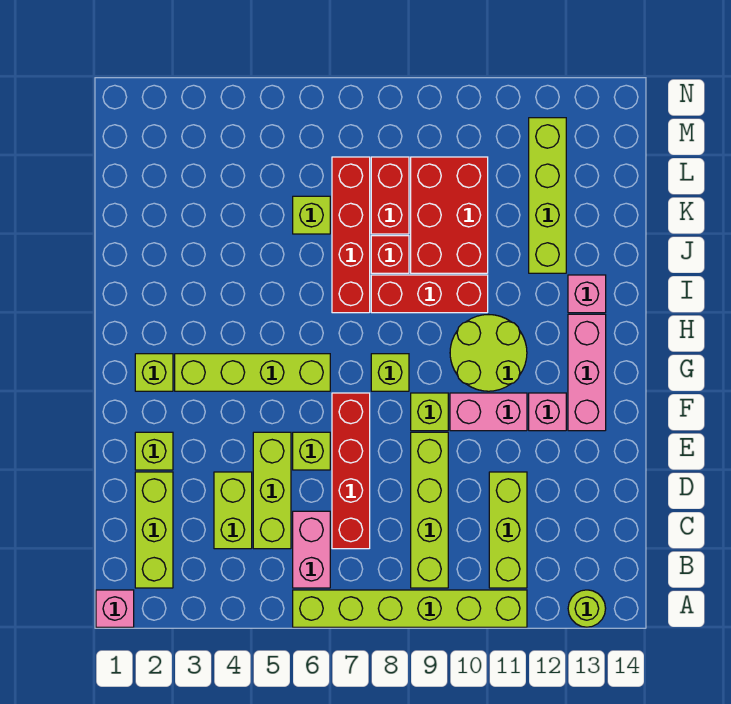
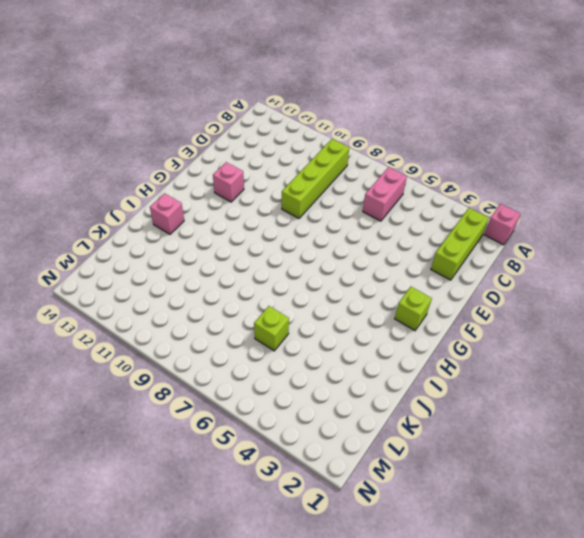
none -> lime brick A6:A11 level 1
none -> lime round brick A13 level 1
none -> lime brick B11:D11 level 1

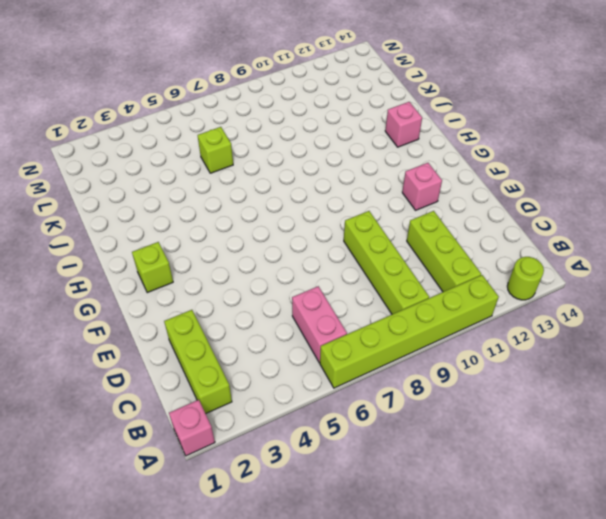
none -> lime brick C4:D4 level 1
none -> lime brick C5:E5 level 1
none -> red brick C7:F7 level 1

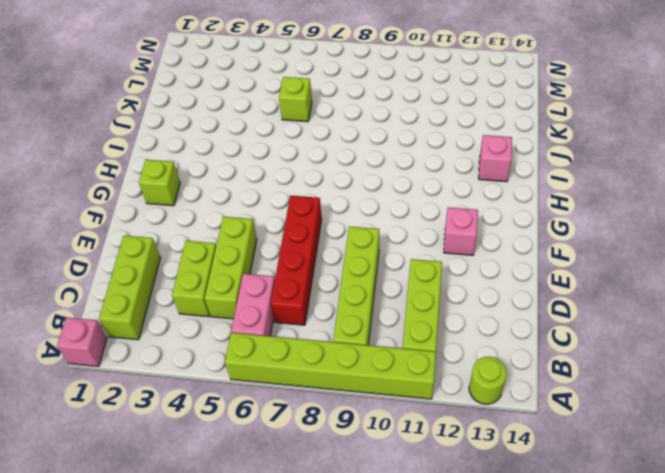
none -> lime brick E2 level 1
none -> lime brick E6 level 1
none -> lime brick F9 level 1

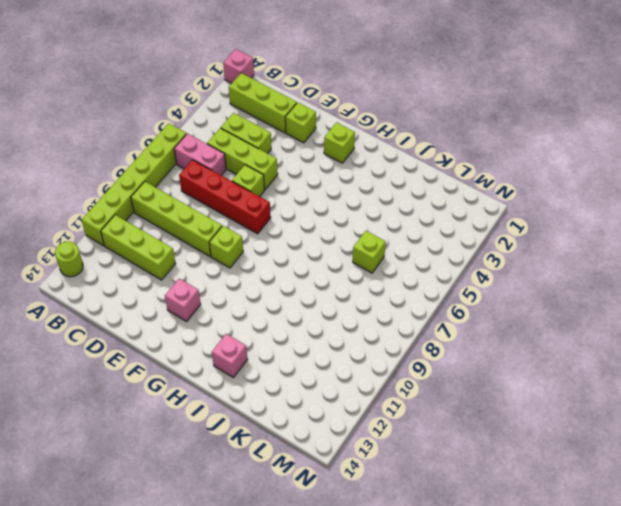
none -> pink brick F10:F11 level 1
none -> pink brick F13:H13 level 1
none -> lime brick G3:G6 level 1

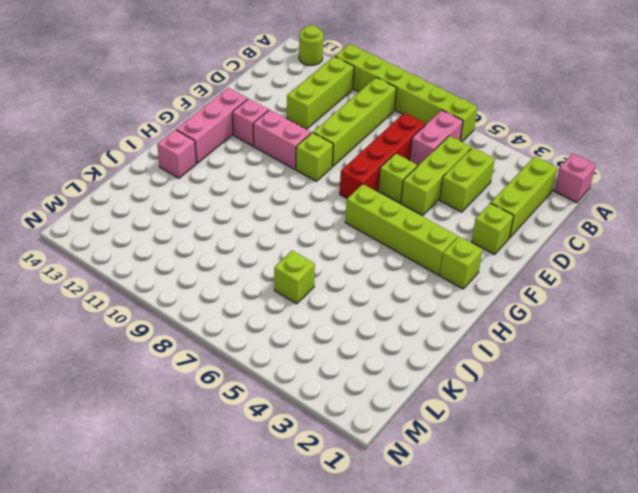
none -> lime brick G8 level 1
none -> lime round brick G10:H11 level 1
none -> red brick I7:L7 level 1

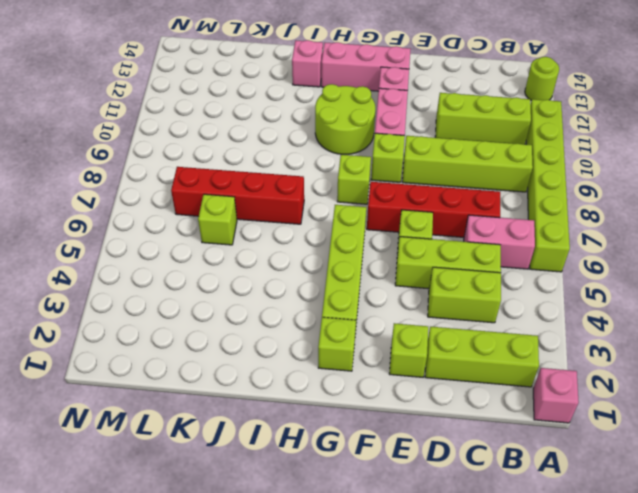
none -> red brick I8:I10 level 1
none -> red brick J8 level 1
none -> red brick J9:L10 level 1

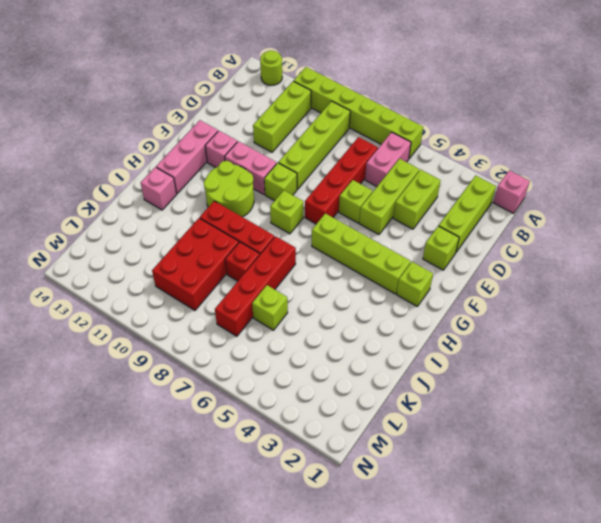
none -> lime brick J12:M12 level 1
none -> red brick K8:L8 level 1

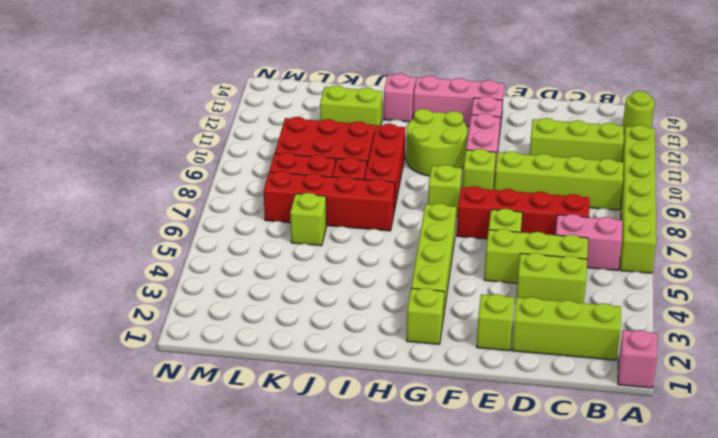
lime brick J12:K12 level 1 -> lime brick J12:M12 level 1

